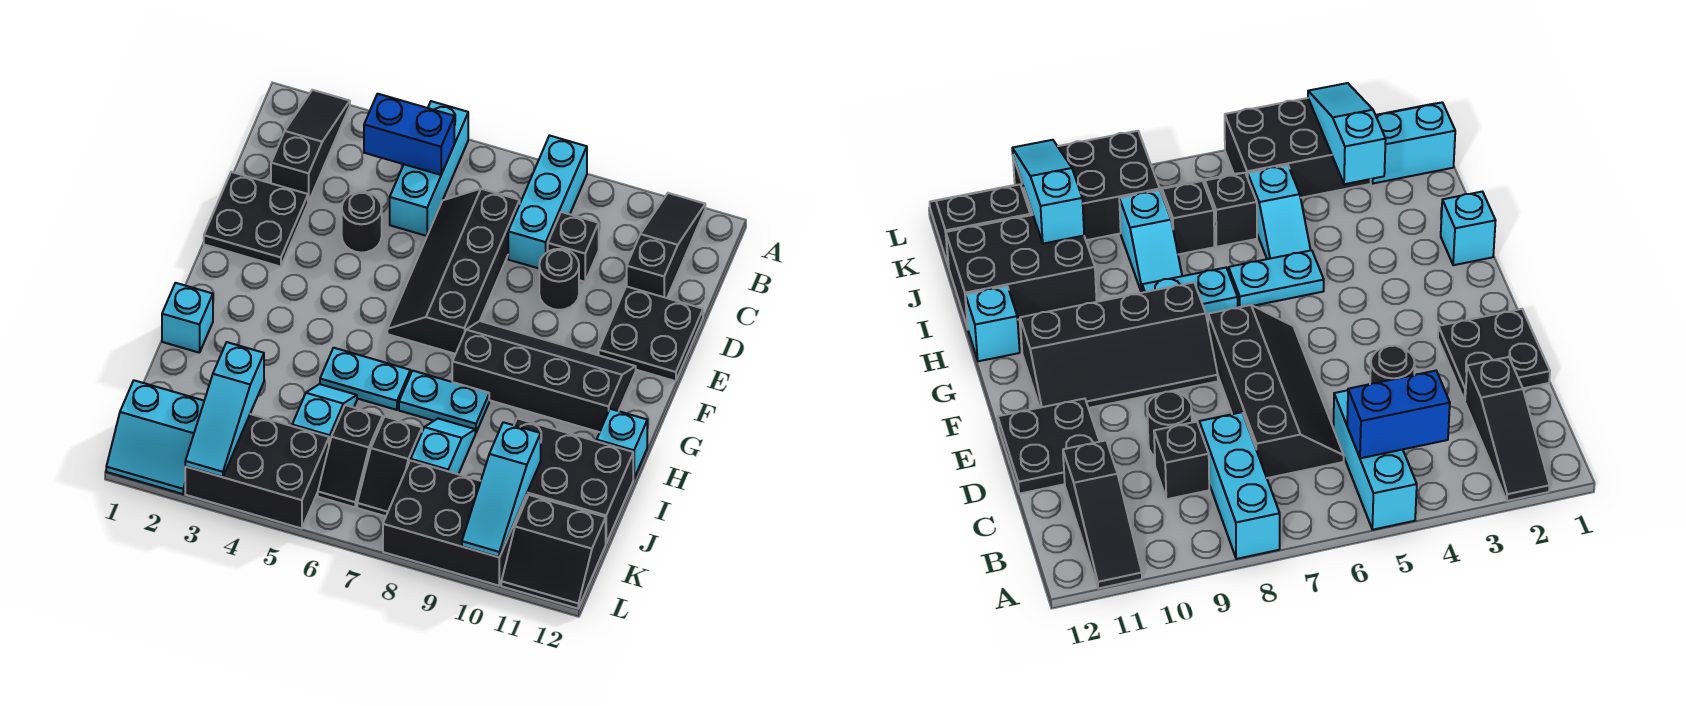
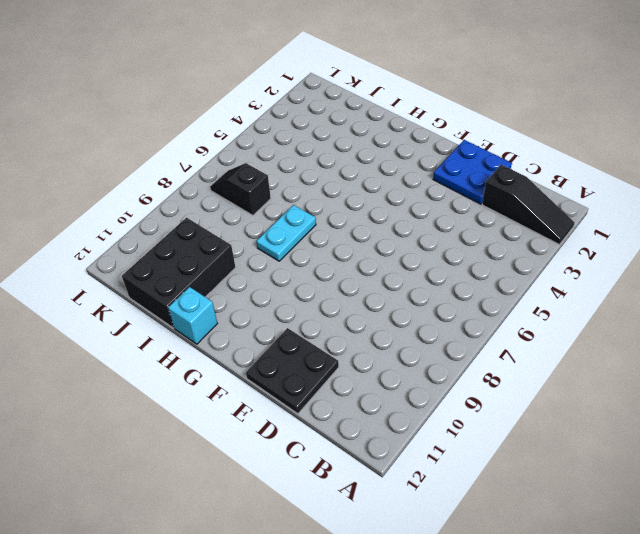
blue plate D1:E2 level 1 -> black plate D1:E2 level 1
none -> cyan brick A5:C5 level 1
none -> cyan brick A8:C8 level 1
none -> black slope A11:C11 level 1 top C

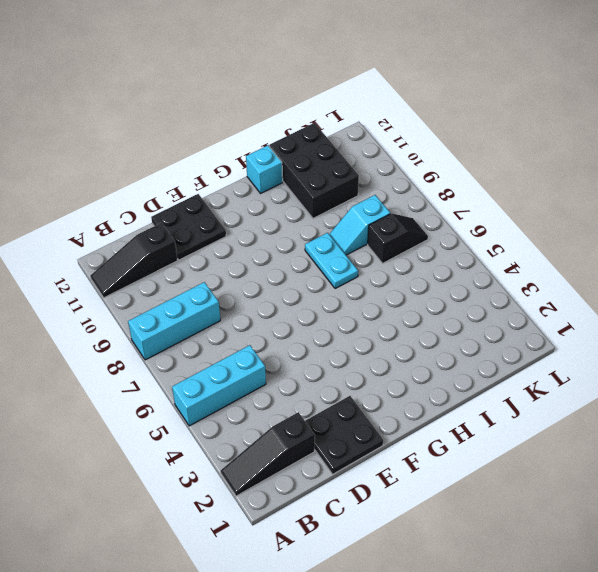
none -> black slope C6:F7 level 1 top 7
none -> black brick C9 level 1
none -> black round brick D4 level 1

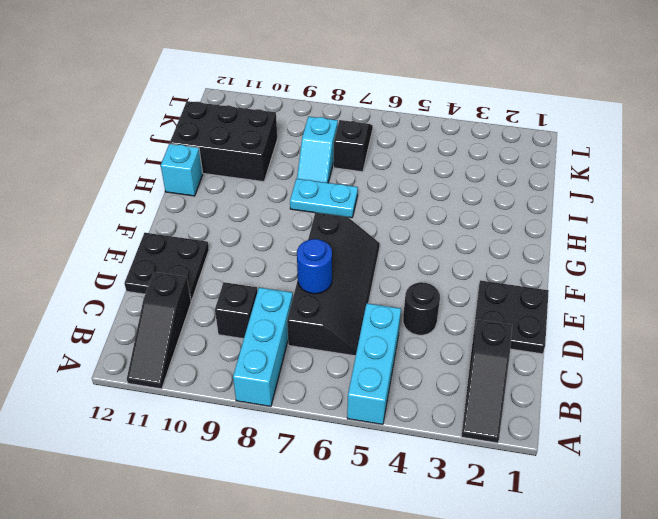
blue round brick D7 level 2 -> none
none -> black round brick D9 level 1
none -> black slope F8:G11 level 1 top G
none -> cyan brick H1 level 1

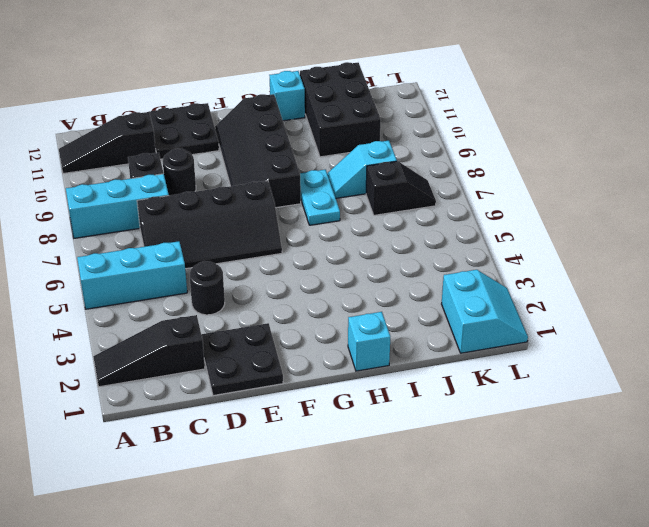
none -> cyan plate H5:H6 level 1
none -> cyan slope I5:J5 level 1 top J
none -> black slope J6:K6 level 1 top J

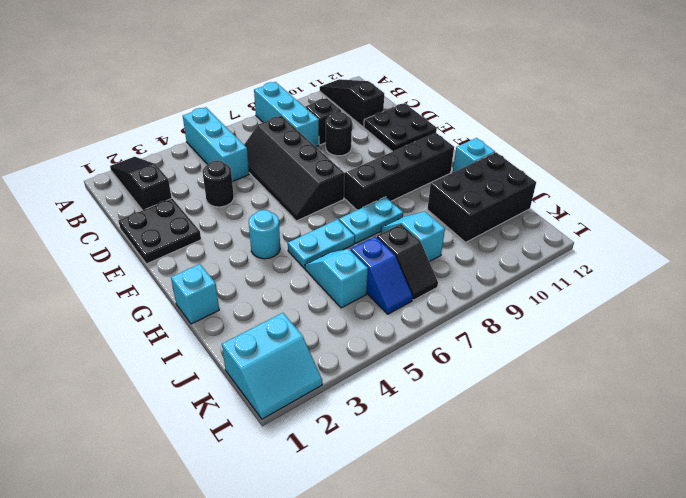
cyan round brick G4 level 1 -> none
blue slope J6:K6 level 1 top J -> black slope J6:K6 level 1 top J
none -> black brick K3:L5 level 1
none -> black brick K8:L10 level 1
none -> black slope K11:L12 level 1 top K

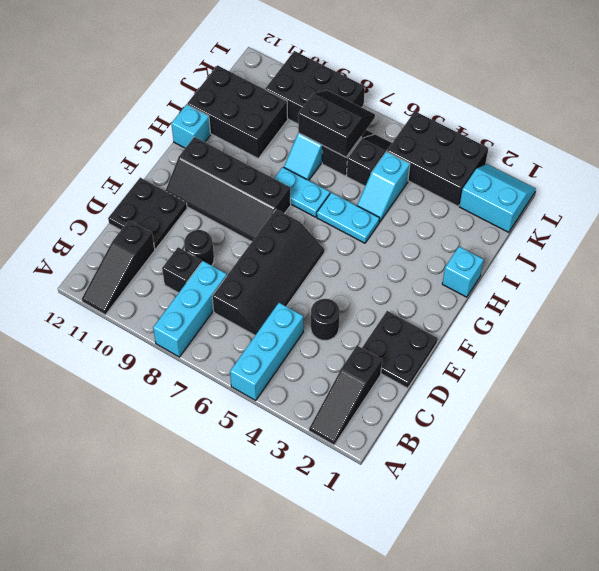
black slope J7:K8 level 2 top J -> black slope K11:L12 level 1 top K
none -> blue brick B4:B5 level 2
none -> cyan slope J3:L3 level 2 top J
none -> cyan slope J10:L10 level 2 top J

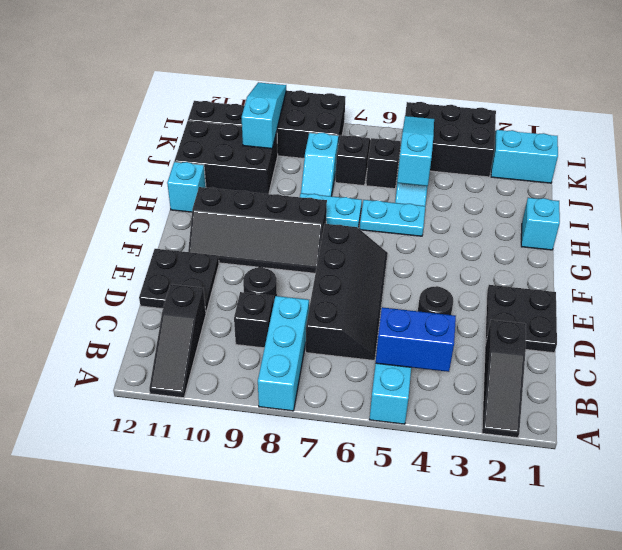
cyan slope I5:K5 level 2 top I -> cyan slope J3:L3 level 2 top J

